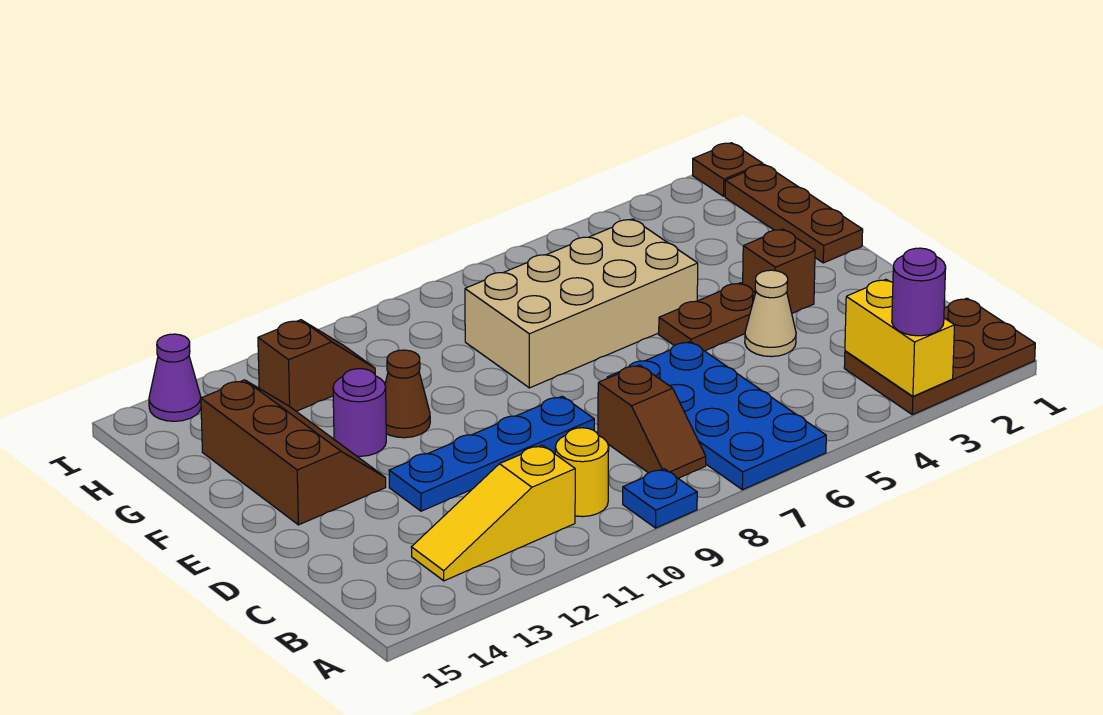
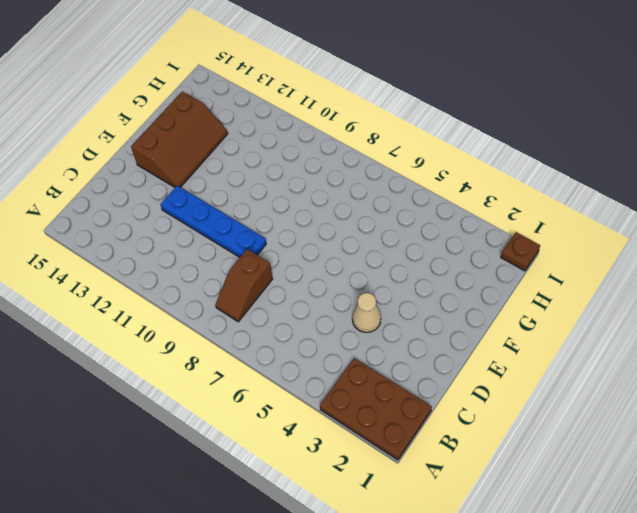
none -> blue plate A6:D7 level 1
none -> blue plate A9 level 1
none -> yellow round brick B10 level 1

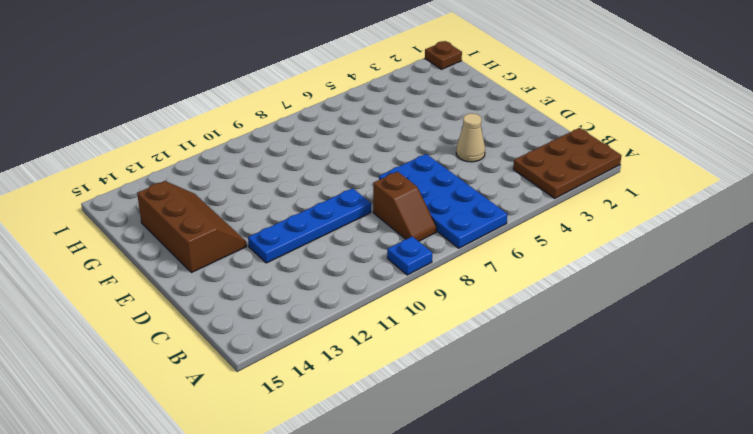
none -> yellow round brick B10 level 1
none -> yellow slope B11:B13 level 1 top 11
none -> brown brick E3 level 1

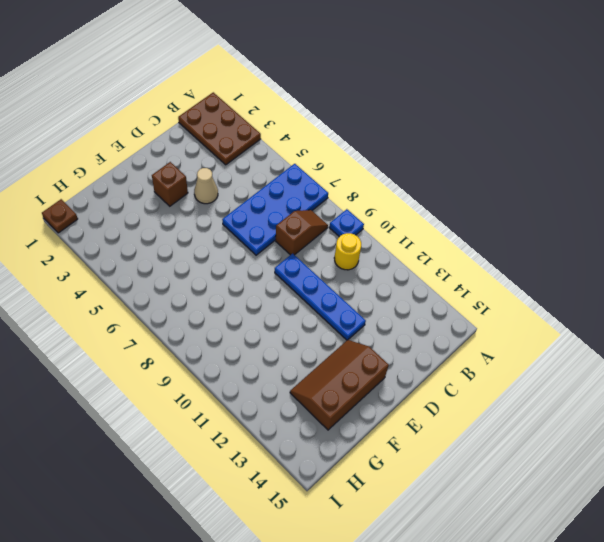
none -> yellow slope B11:B13 level 1 top 11
none -> brown plate E4:E5 level 1
none -> brown plate F1:H1 level 1

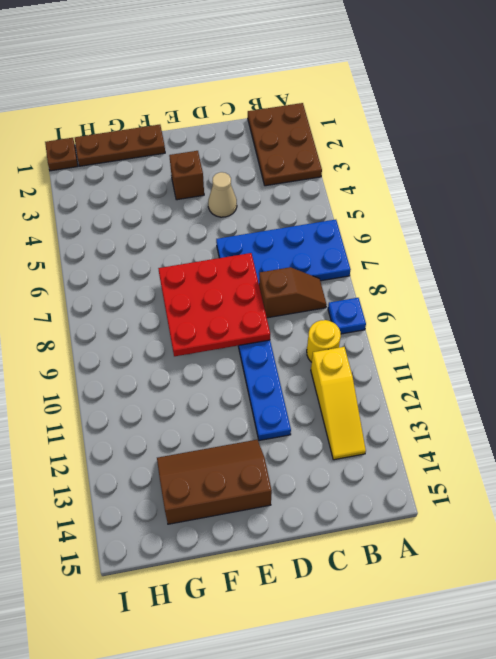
red plate D7:F9 level 2 -> none
none -> brown plate E4:E5 level 1
none -> tan brick F5:G8 level 1
none -> brown cone F11 level 1

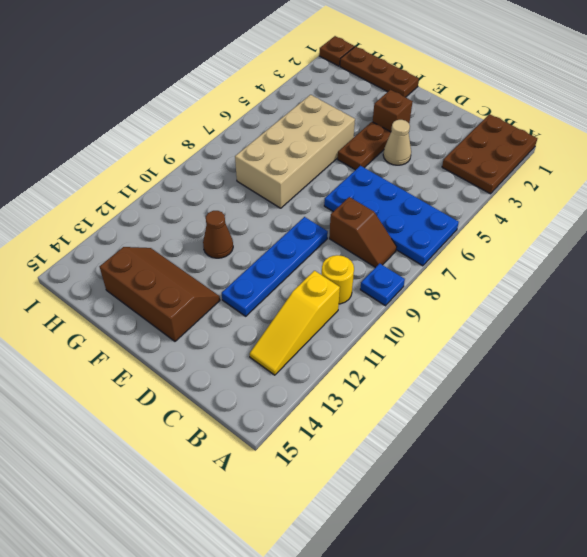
none -> purple round brick F12 level 1
none -> brown slope H11:H12 level 1 top 12
none -> purple cone I14 level 1

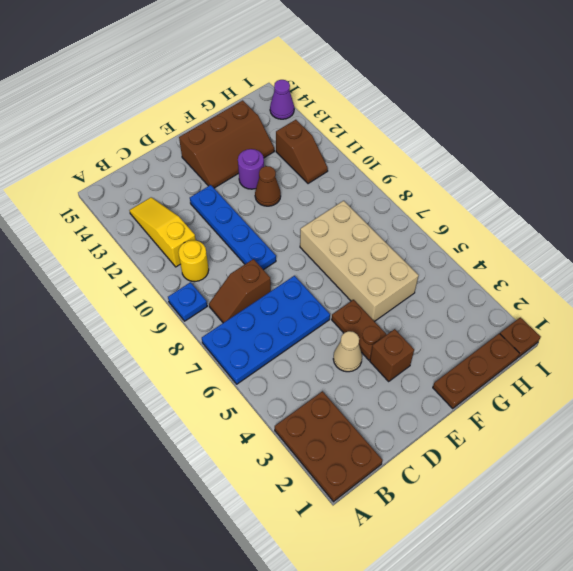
none -> yellow brick A3:B3 level 2
none -> purple round brick A3 level 3

